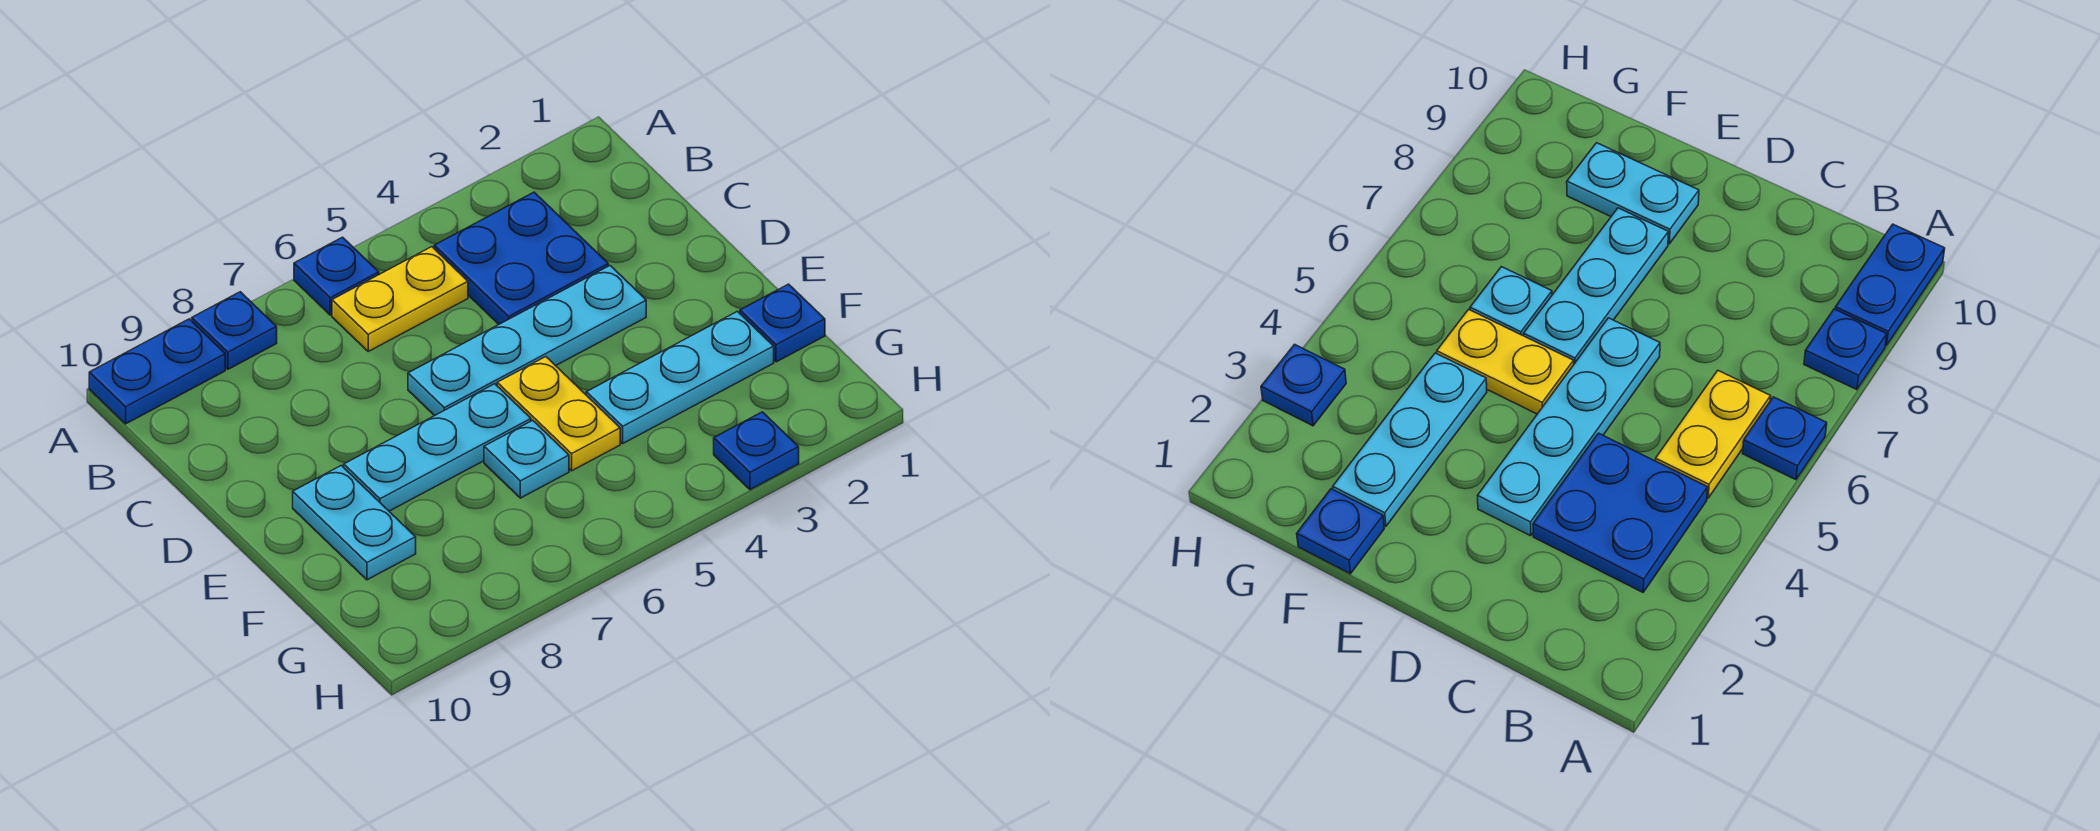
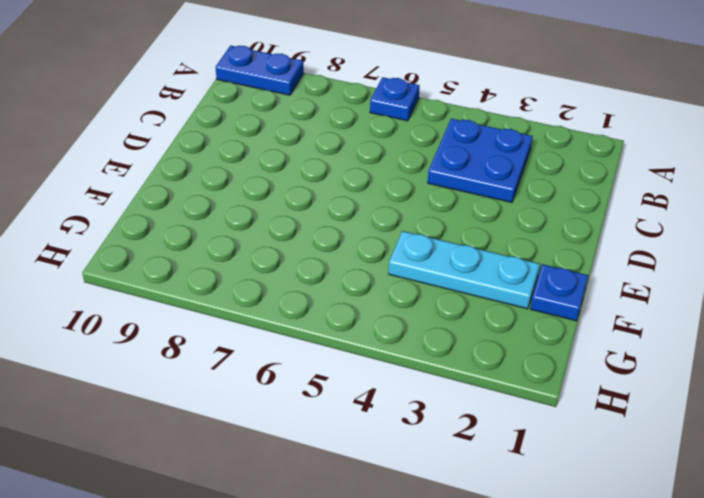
none -> blue plate A8 level 1
none -> yellow plate B5:B6 level 1
none -> cyan plate D3:D6 level 1

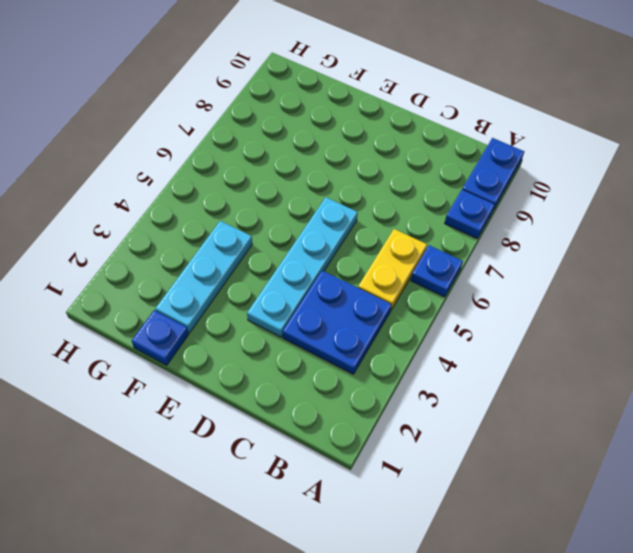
none -> yellow plate E5:F5 level 1
none -> cyan plate E6:E8 level 1
none -> cyan plate E9:F9 level 1

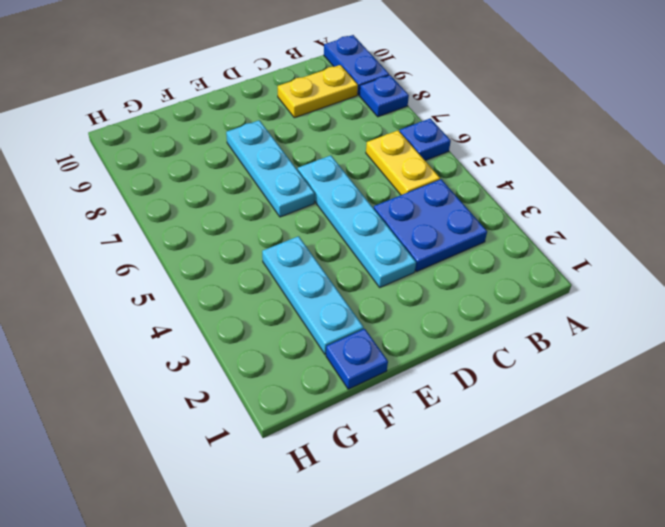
yellow plate B9:C9 level 1 -> yellow plate E5:F5 level 1
none -> cyan plate E9:F9 level 1
none -> cyan plate F6 level 1
none -> blue plate H3 level 1

